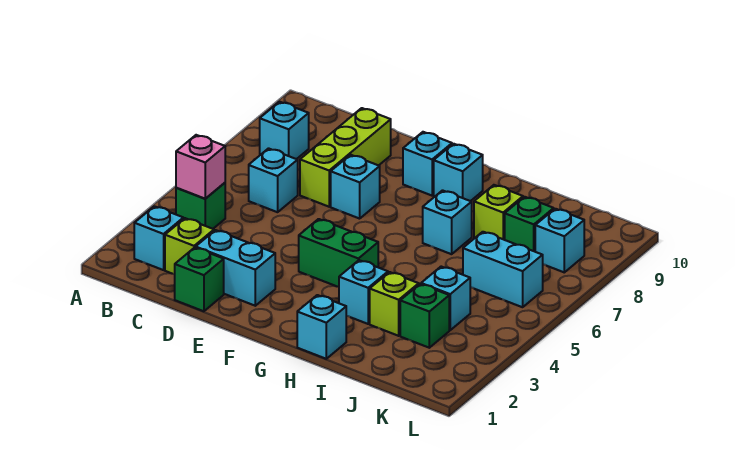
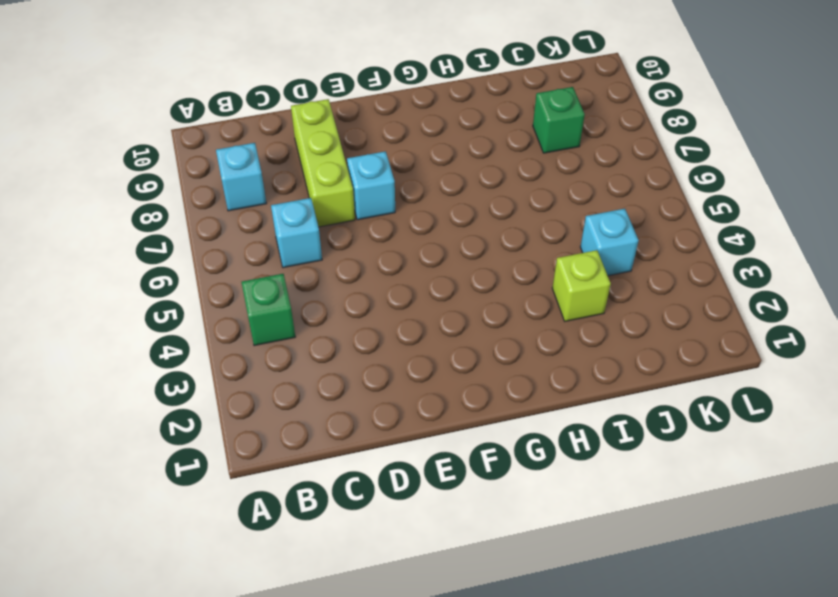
none -> cyan brick B2 level 1
none -> lime brick C2 level 1
none -> green brick D1 level 1

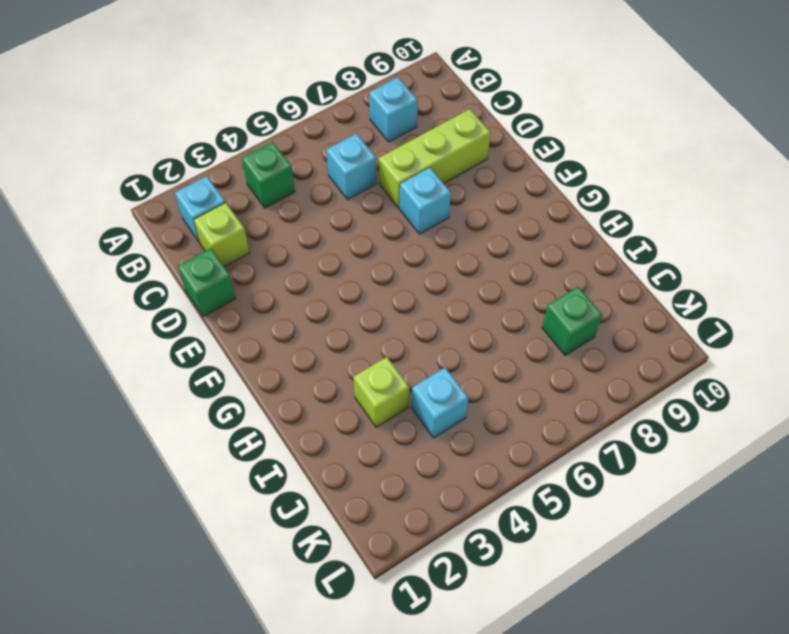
none -> cyan brick D2:E2 level 1
none -> green brick F4:G4 level 1
none -> cyan brick F9 level 1

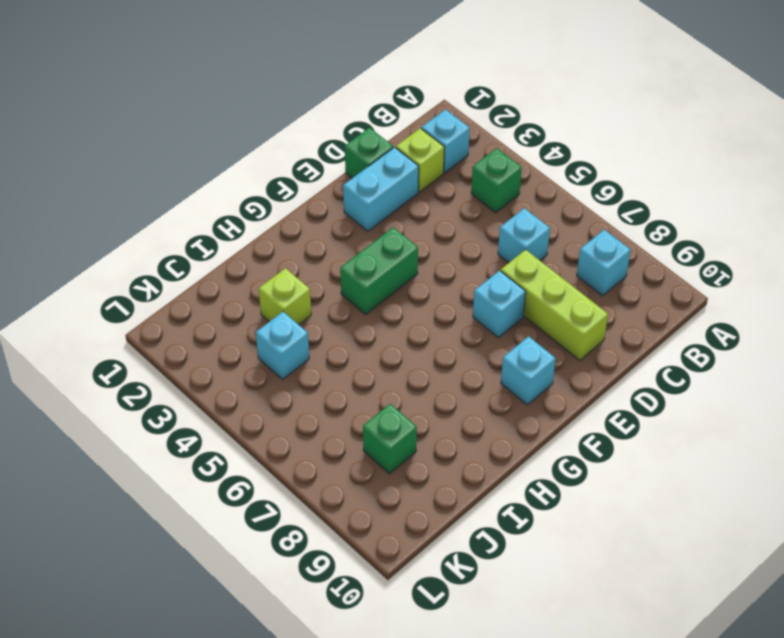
none -> cyan brick G9 level 1
none -> cyan brick H1 level 1
none -> cyan brick H3 level 1

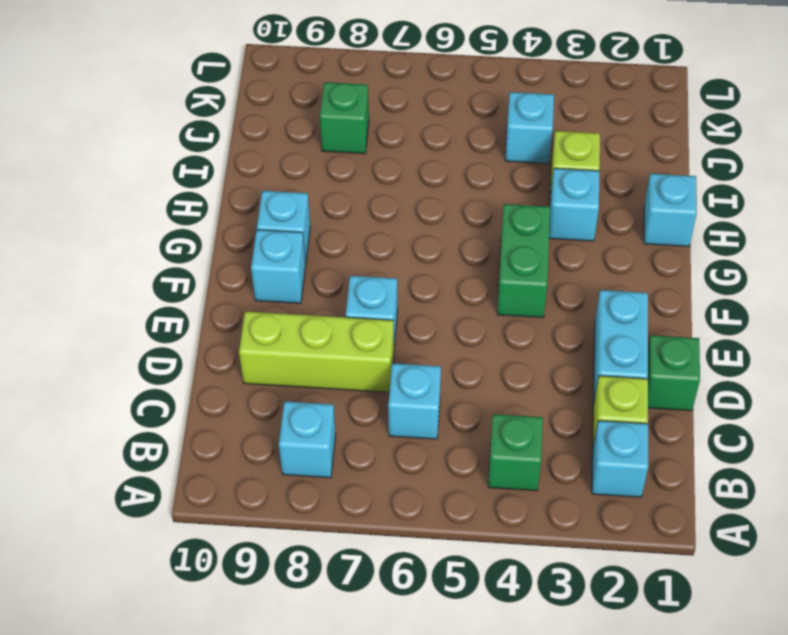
none -> cyan brick H7 level 1
none -> lime brick I8 level 1
none -> green brick J3 level 1

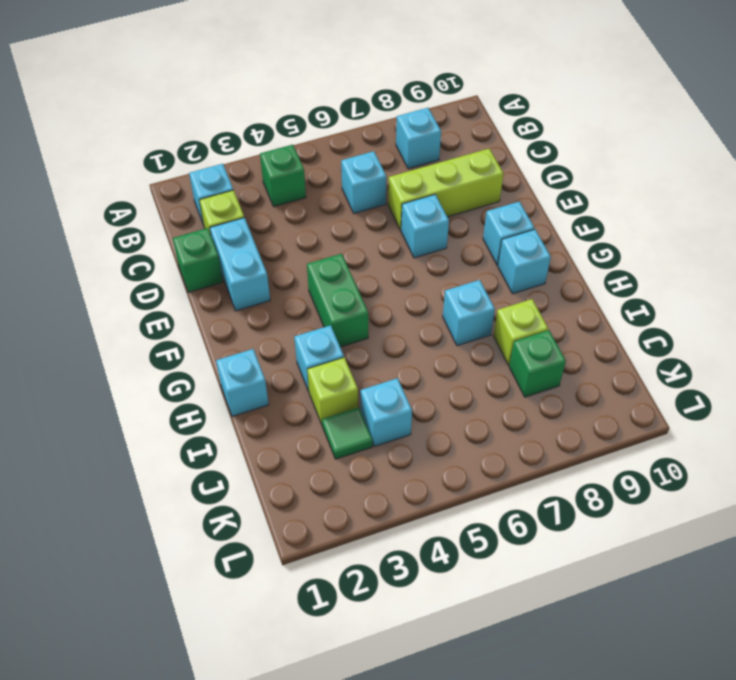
green tile J3 level 1 -> green brick J3 level 1
none -> cyan brick J6:K6 level 1
none -> cyan brick K8 level 1
none -> pink brick B4 level 2

